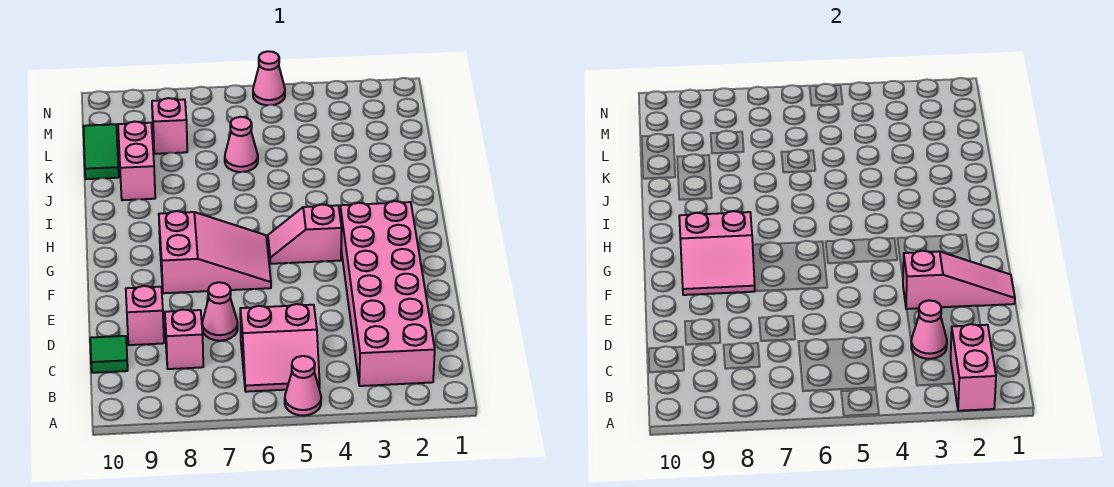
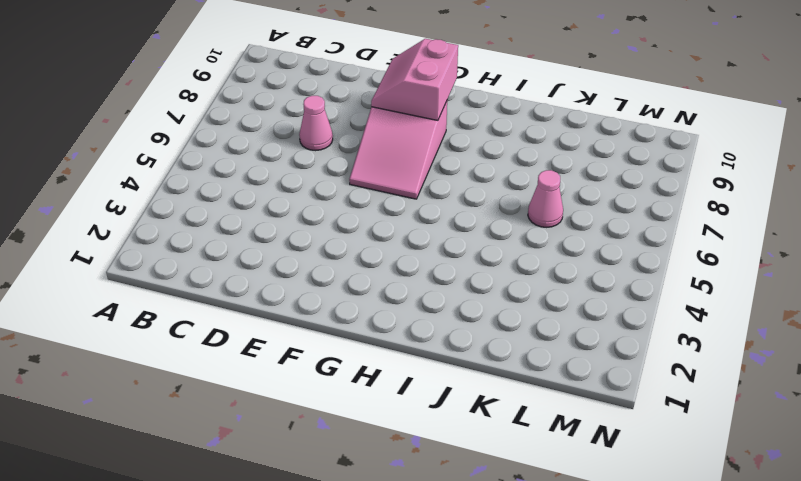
none -> pink cone A5 level 1
none -> pink brick B2:G3 level 1
none -> pink slope B5:C6 level 1 top C

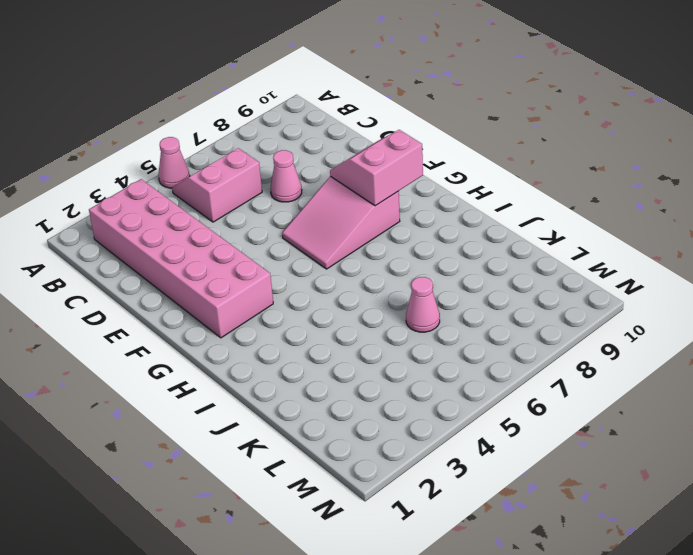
none -> pink brick C8 level 1
none -> green tile C10 level 1
none -> pink brick D9 level 1

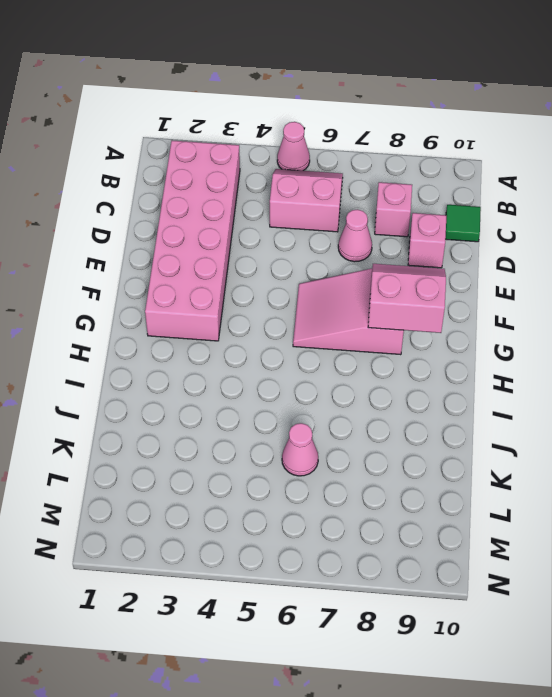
none -> pink slope G4:G5 level 1 top 4
none -> pink brick J9:K9 level 1
none -> green tile K10:L10 level 1

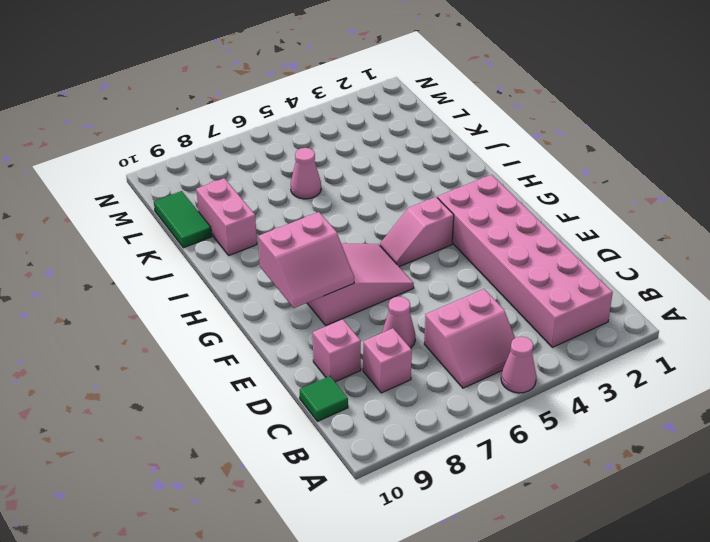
none -> pink brick L8 level 1
none -> pink cone N5 level 1
none -> pink brick A2:B2 level 2

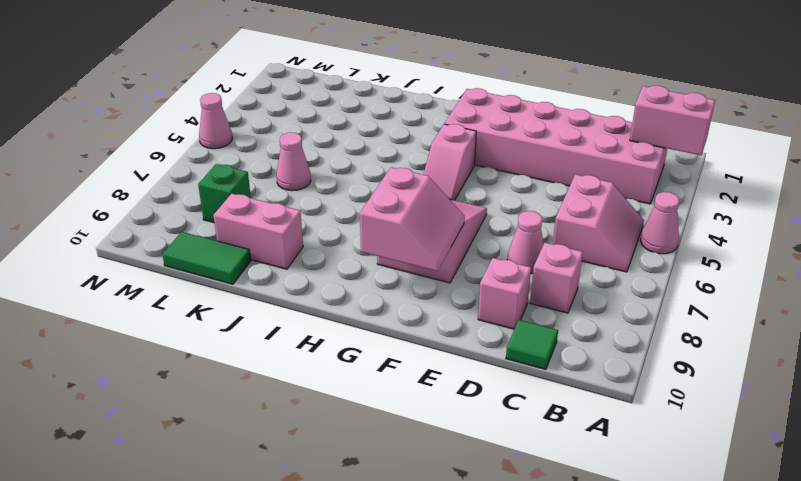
green brick L8 level 1 -> pink brick L8 level 1
none -> pink cone C3 level 2
none -> pink slope E1:E3 level 2 top 3

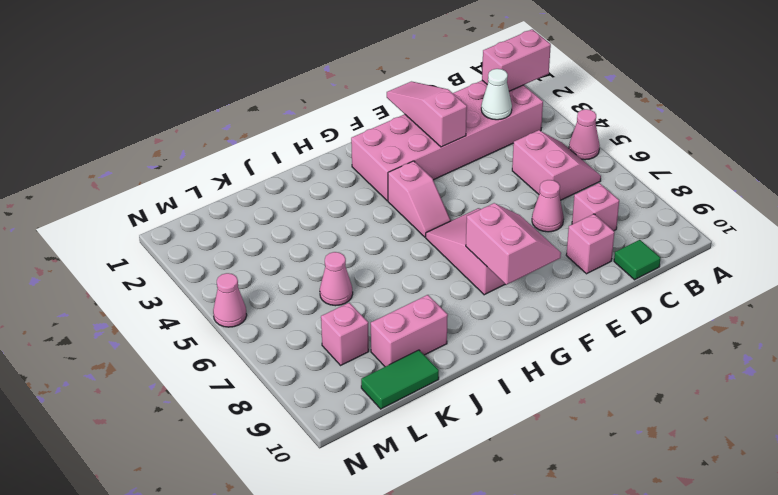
white cone C3 level 2 -> pink cone C3 level 2

